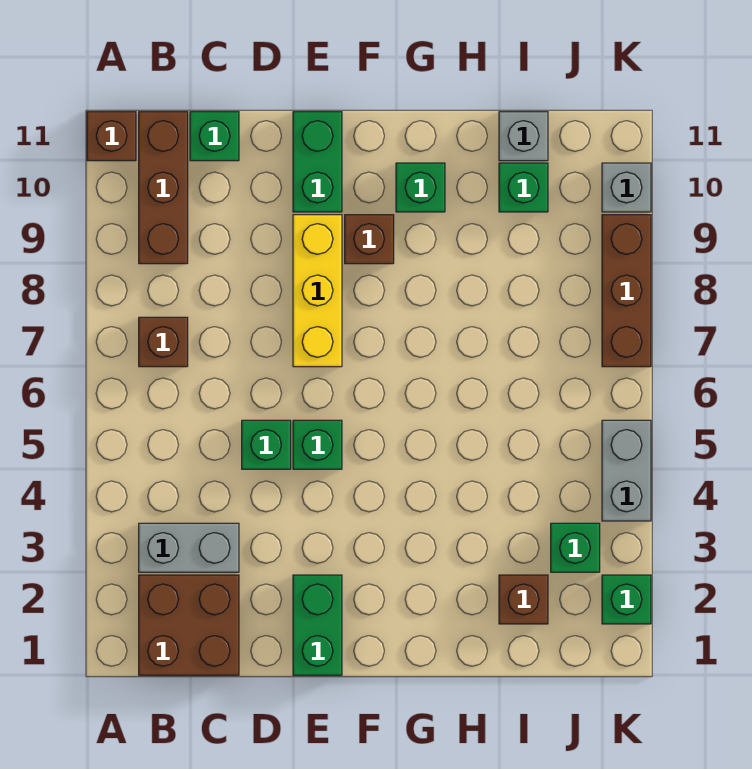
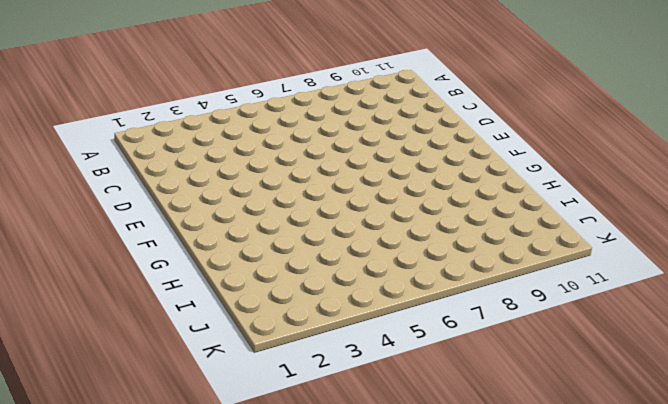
none -> brown brick A11 level 1
none -> brown brick B1:C2 level 1
none -> grey brick B3:C3 level 1

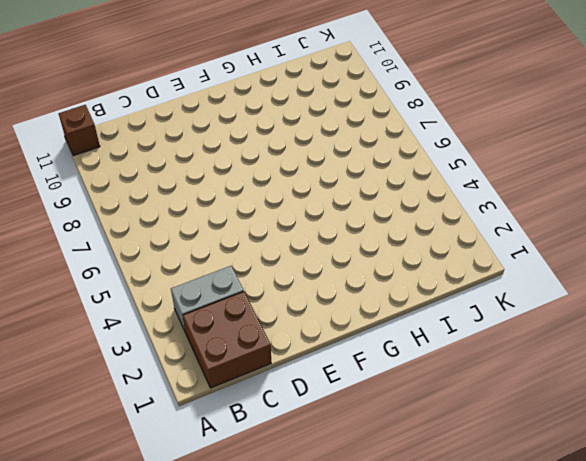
none -> brown brick B7 level 1
none -> brown brick B9:B11 level 1
none -> green brick C11 level 1

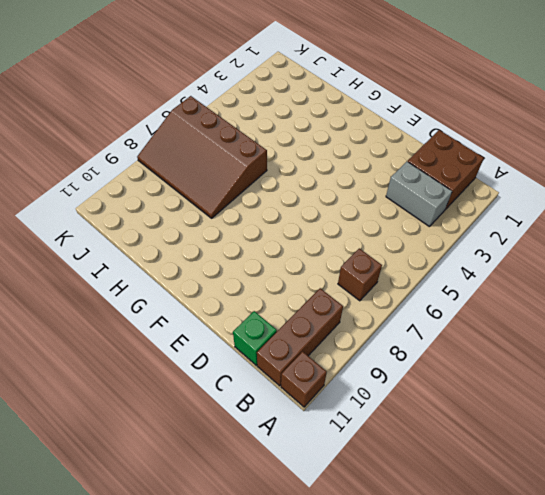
brown slope H6:K8 level 1 top 6 -> brown brick K7:K9 level 1
none -> green brick D5 level 1
none -> green brick E1:E2 level 1
none -> green brick E5 level 1

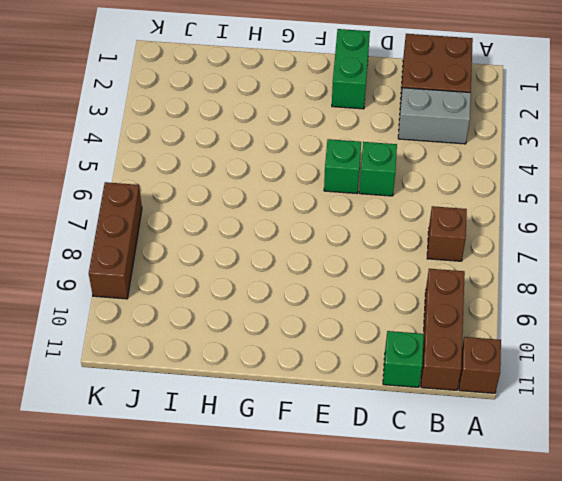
none -> yellow brick E7:E9 level 1
none -> green brick E10:E11 level 1
none -> brown brick F9 level 1

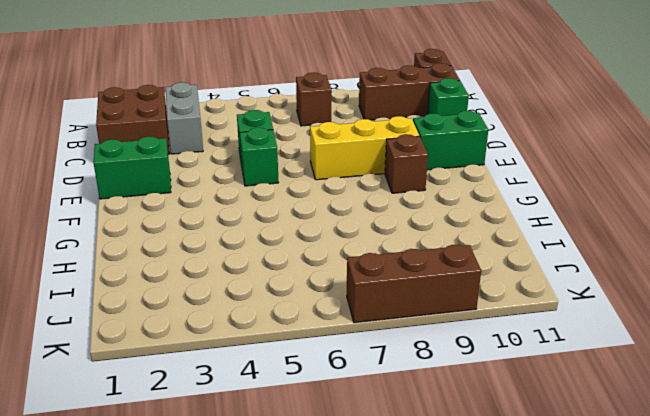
none -> green brick G10 level 1
none -> brown brick I2 level 1
none -> green brick I10 level 1

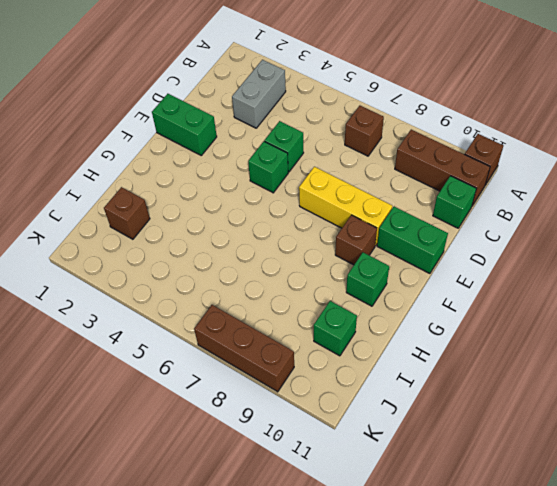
none -> brown brick B1:C2 level 1
none -> grey brick I11 level 1
none -> green brick J3 level 1

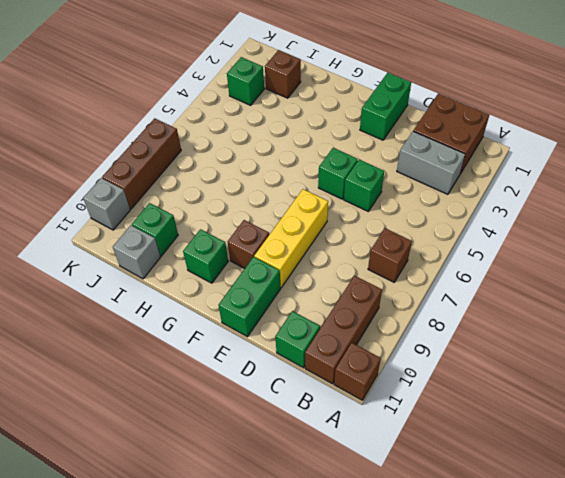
none -> green brick K2 level 1
none -> grey brick K4:K5 level 1

